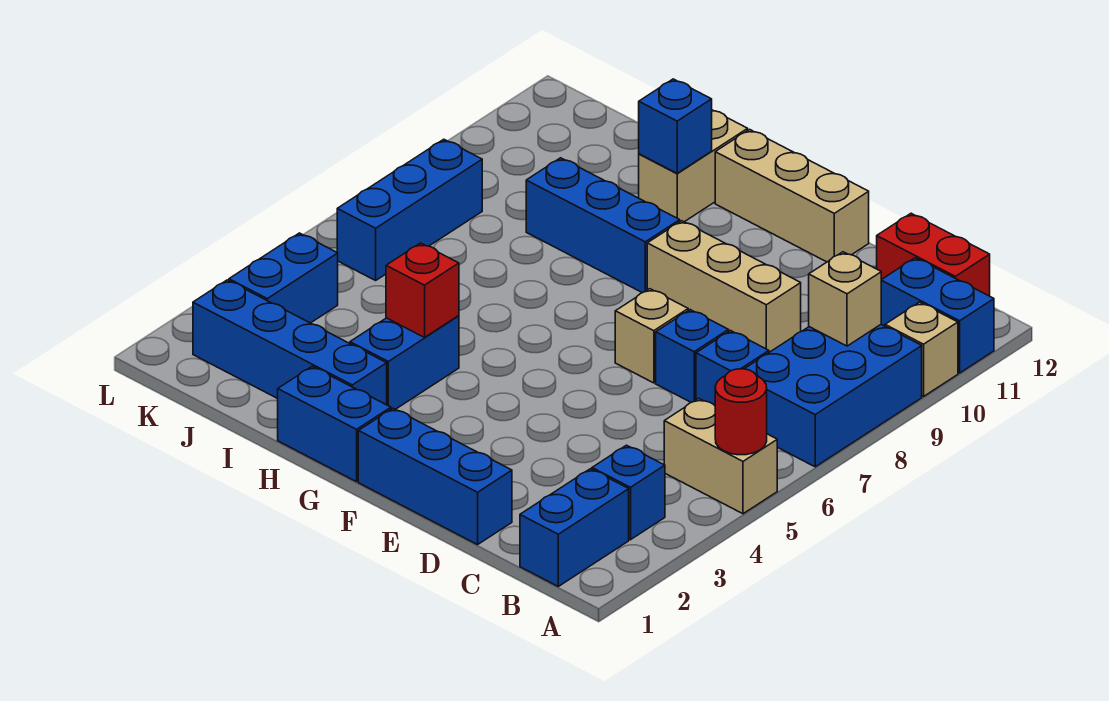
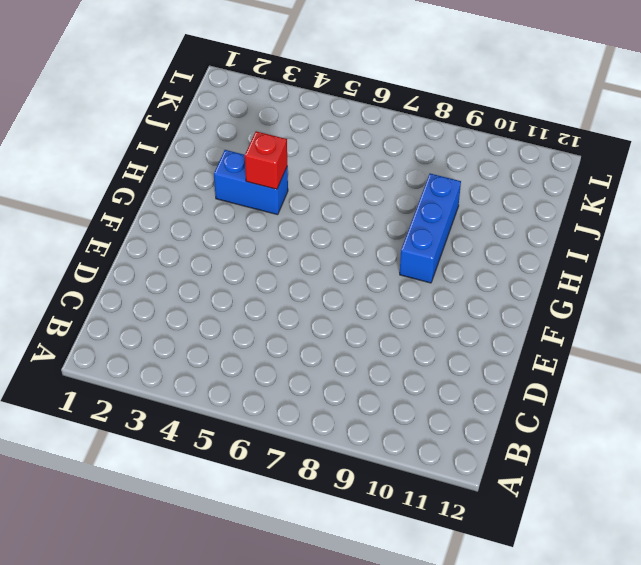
none -> tan brick A5:B5 level 1
none -> blue brick A7:B9 level 1
none -> tan brick A10 level 1

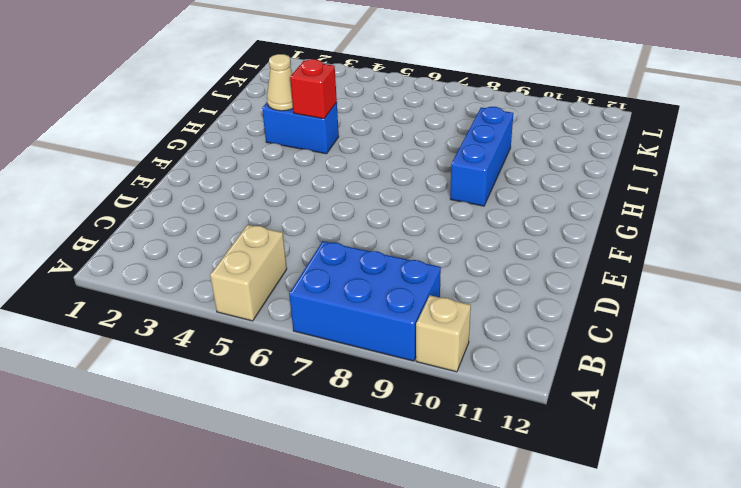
tan cone H3 level 2 -> none
none -> blue brick A11:B11 level 1
none -> blue brick B1:B2 level 1
none -> blue brick B3 level 1

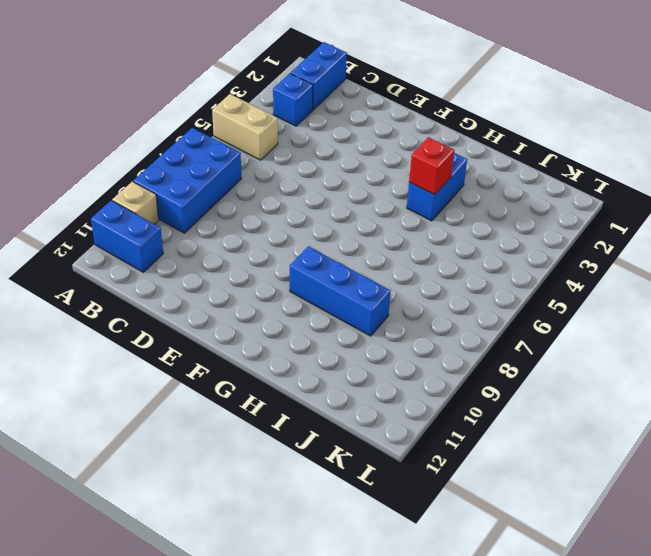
none -> red brick B12:C12 level 1
none -> blue brick C7 level 1
none -> blue brick D1:F1 level 1

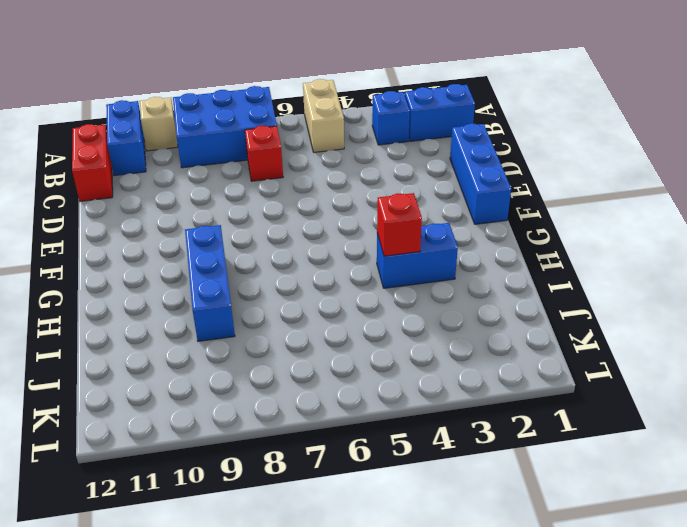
red brick C7 level 1 -> blue brick C7 level 1
none -> blue brick D7 level 1
none -> tan brick D9:F9 level 1
none -> tan brick E7 level 1

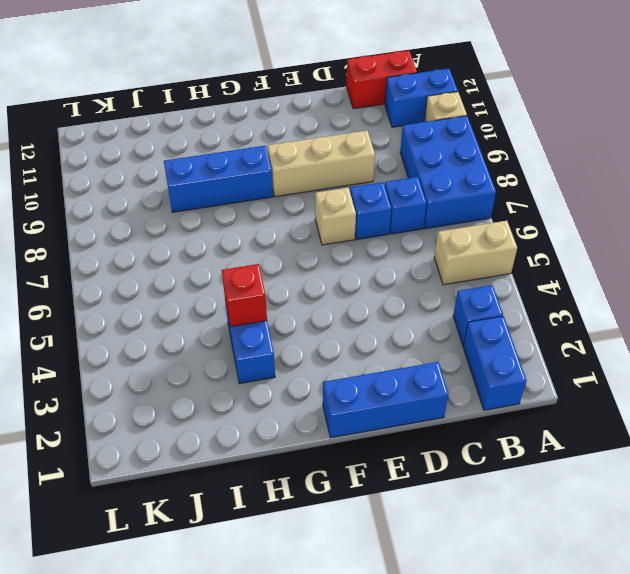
none -> tan brick E12:G12 level 1
none -> blue brick G1:H1 level 1
none -> blue brick H2:K2 level 1

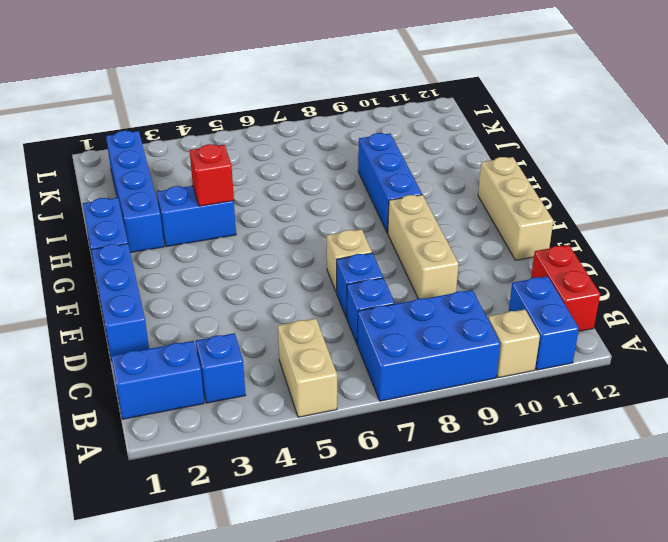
none -> tan brick H11:H12 level 1
none -> blue brick K3:K4 level 1
none -> blue brick K6:K8 level 1

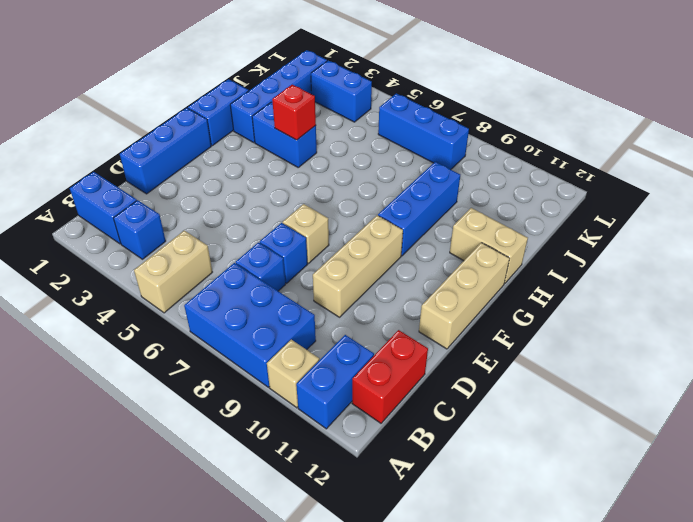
none -> red round brick A5 level 2
none -> tan brick B9 level 2
none -> blue brick H11 level 2

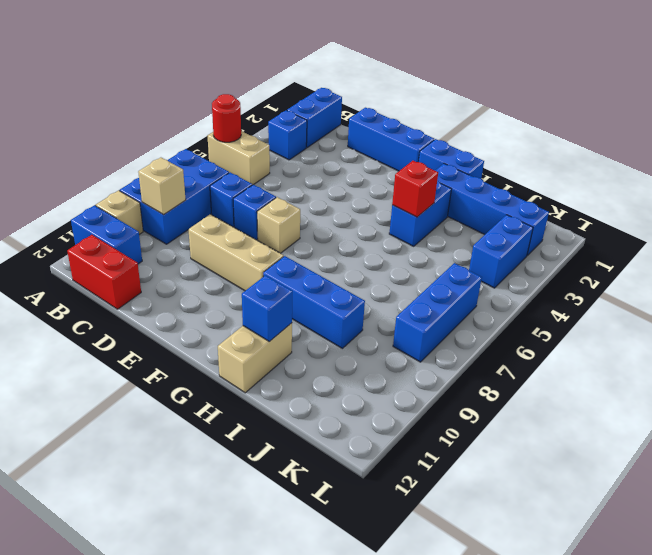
none -> tan brick E12:G12 level 1

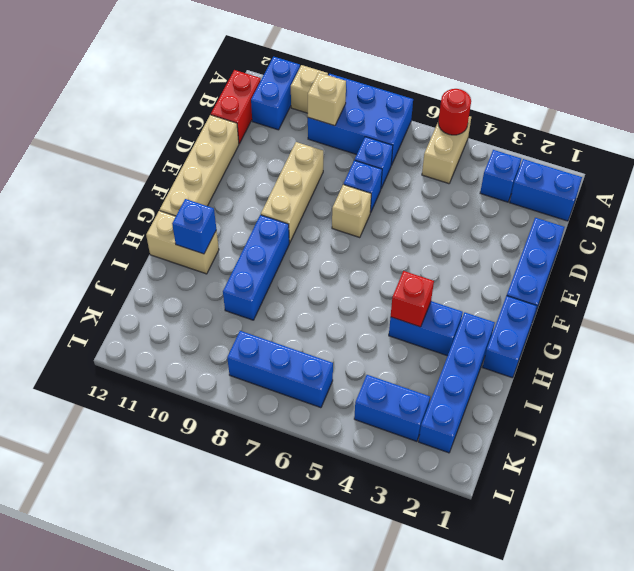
tan brick D12:G12 level 1 -> tan brick E12:G12 level 1

